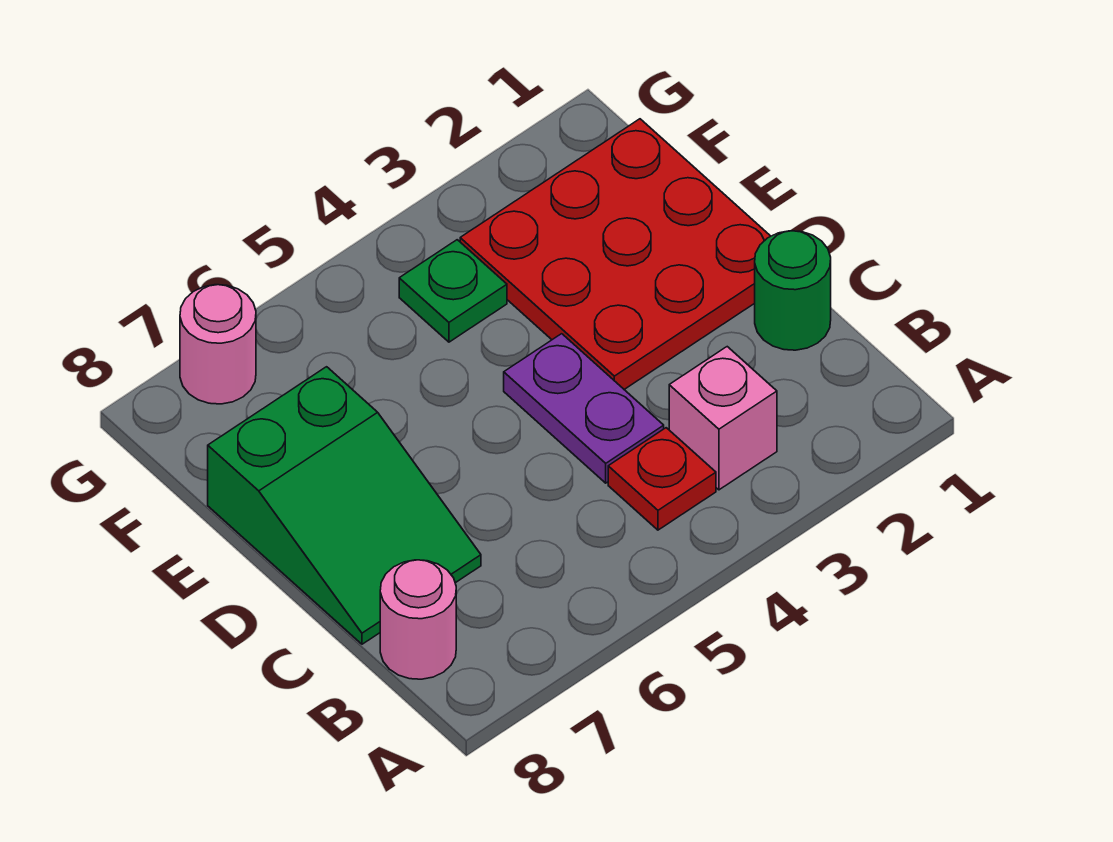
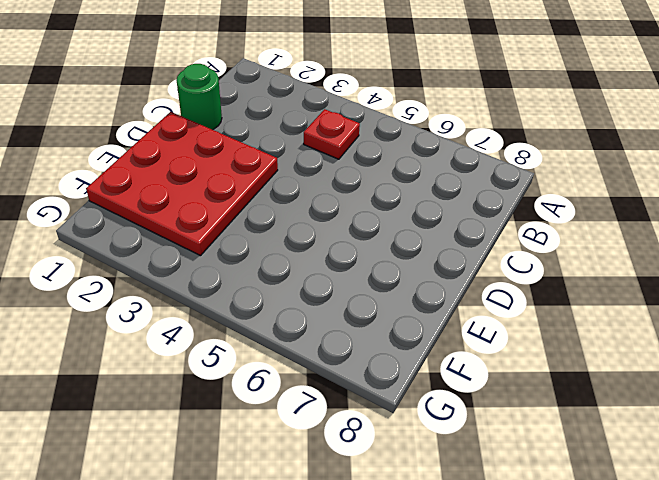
none -> pink brick B3 level 1
none -> pink round brick B8 level 1

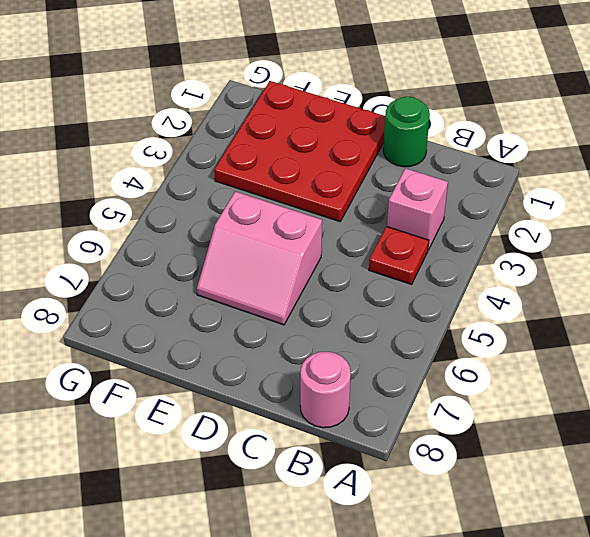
pink slope D5:E6 level 1 top 5 -> none
none -> purple plate C4:D4 level 1
none -> green slope C7:E8 level 1 top E

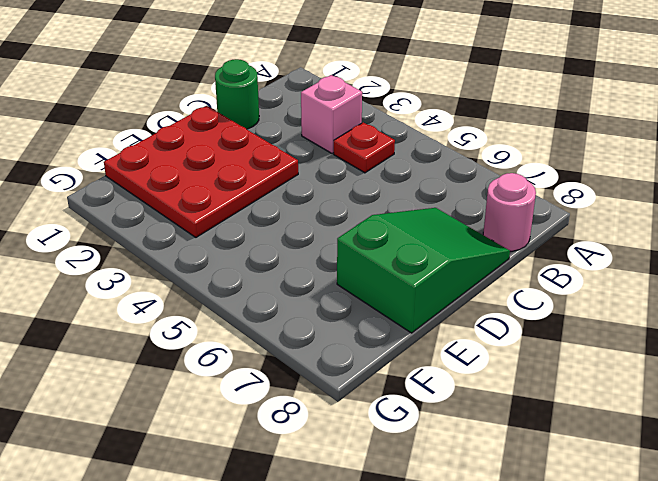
none -> purple plate C4:D4 level 1
none -> green plate F4 level 1

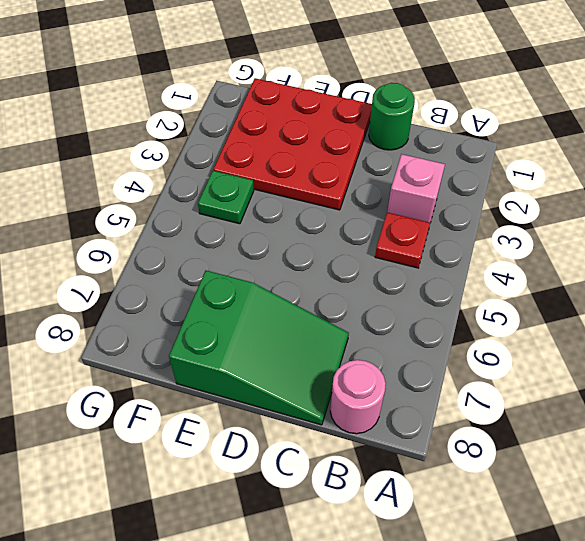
none -> purple plate C4:D4 level 1
none -> pink round brick G7 level 1

